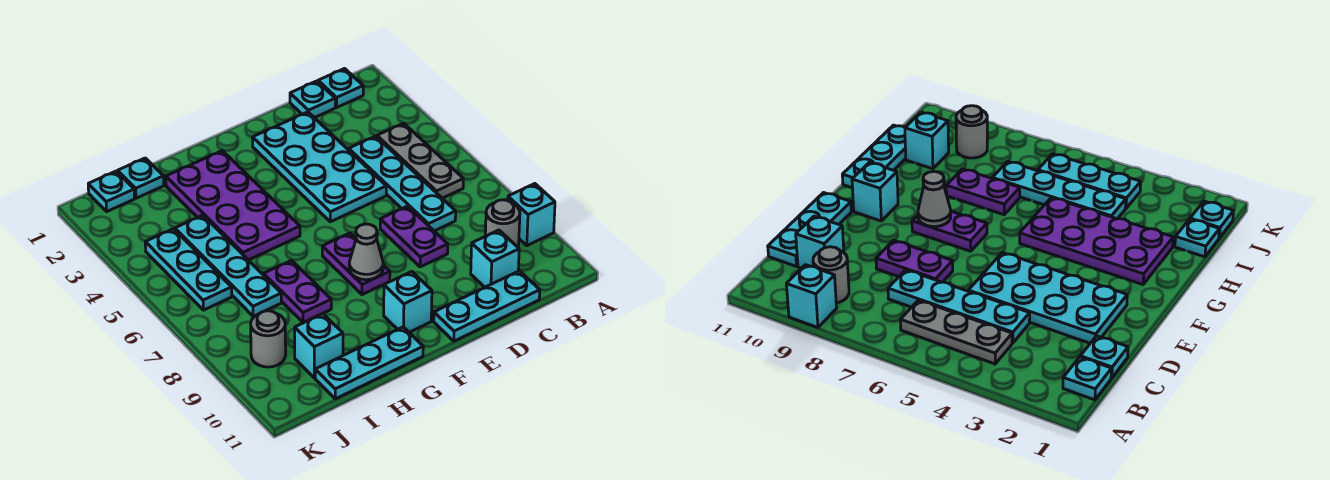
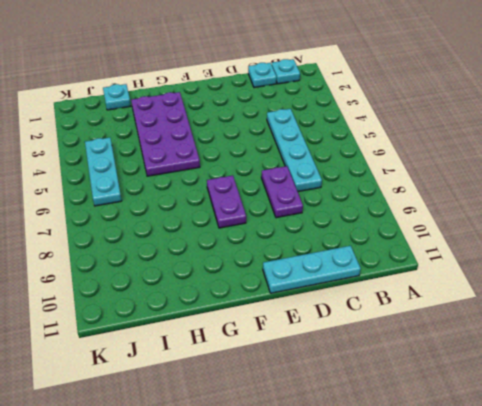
none -> cyan brick A9 level 1
none -> grey plate B4:B6 level 1
none -> grey round brick B9 level 1

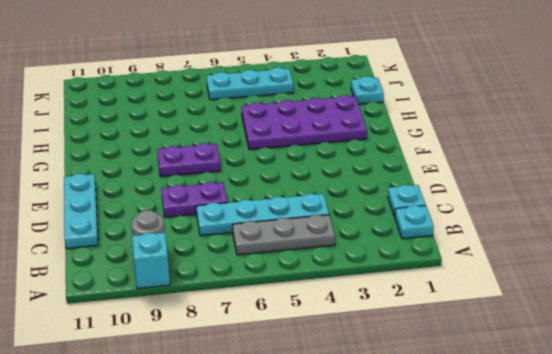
none -> cyan brick C10 level 1
none -> cyan plate D2:E5 level 1
none -> cyan brick F10 level 1

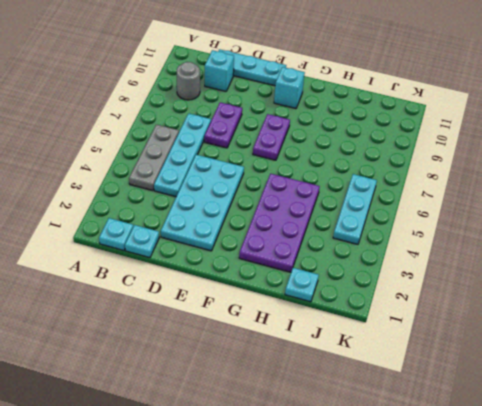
none -> cyan brick A9 level 1
none -> cyan plate G11:I11 level 1
none -> purple plate H7:H8 level 1

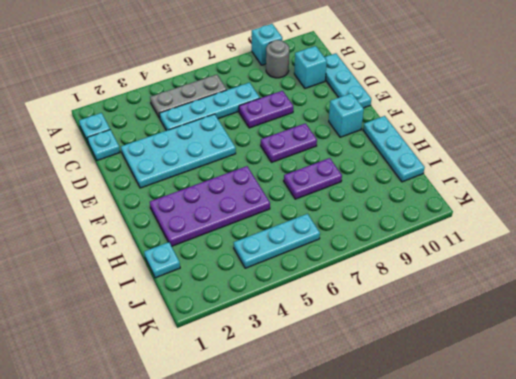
none -> cyan plate I4:I7 level 1
none -> cyan brick I10 level 1
none -> cyan plate J1 level 1

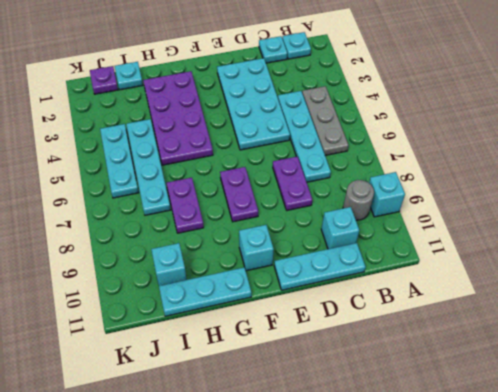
purple plate J1 level 1 -> cyan plate J1 level 1
none -> grey round brick J9 level 1
none -> grey cone F8 level 2

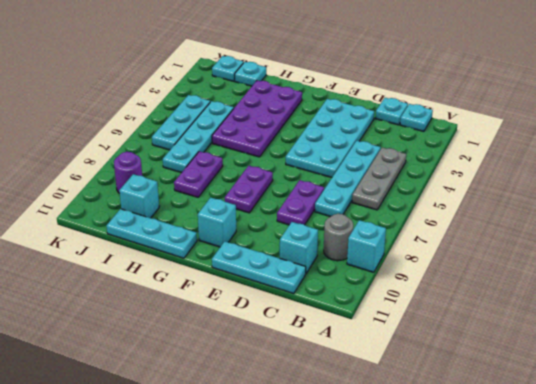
purple round brick J9 level 1 -> grey round brick J9 level 1
none -> grey cone F8 level 2

